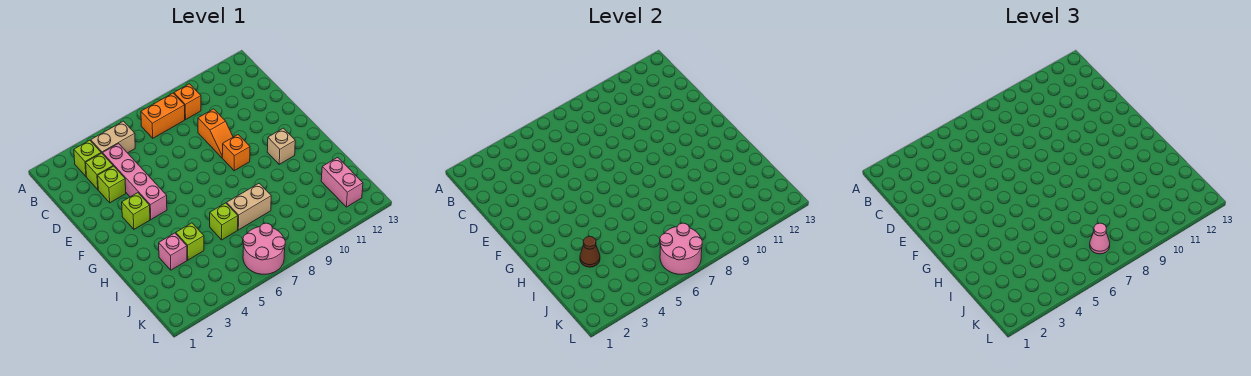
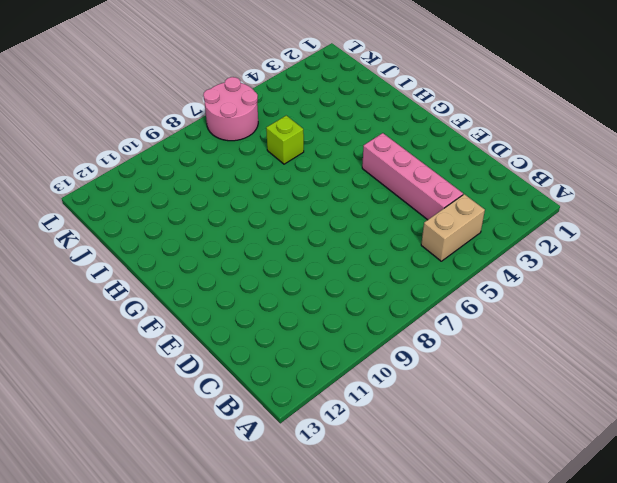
none -> lime brick B3 level 1
none -> orange brick B7:B8 level 1
none -> orange brick B9 level 1

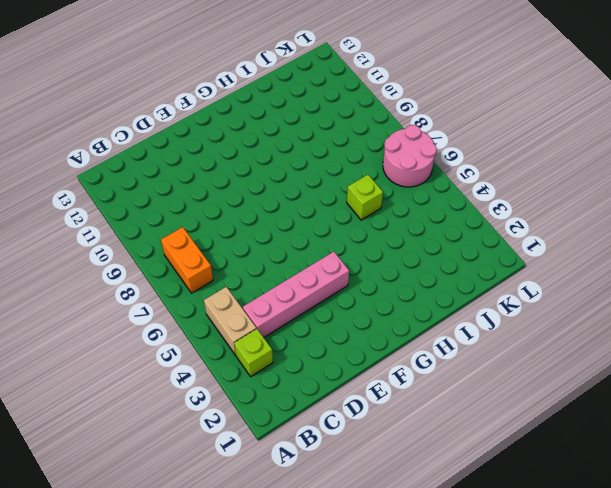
none -> orange brick B9 level 1
none -> lime brick C3 level 1
none -> lime brick D3 level 1

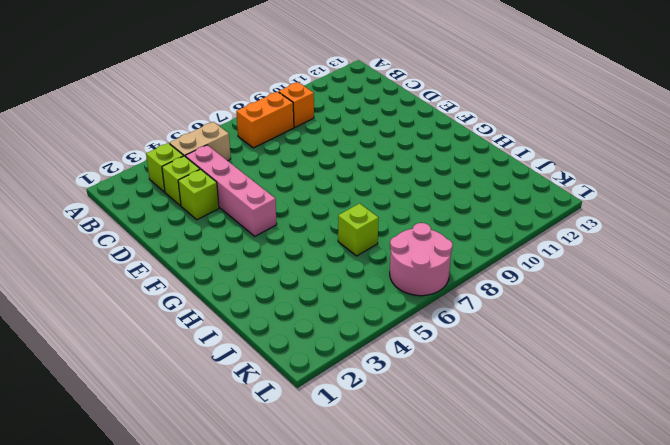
none -> orange slope D9:E9 level 1 top D
none -> lime brick F3 level 1
none -> orange brick F9 level 1

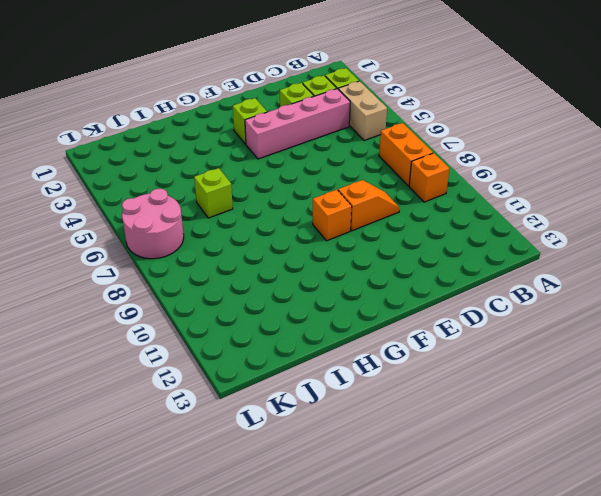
orange slope D9:E9 level 1 top E -> orange slope D9:E9 level 1 top D
none -> tan brick G11 level 1
none -> pink brick I3 level 1
none -> lime brick I4 level 1

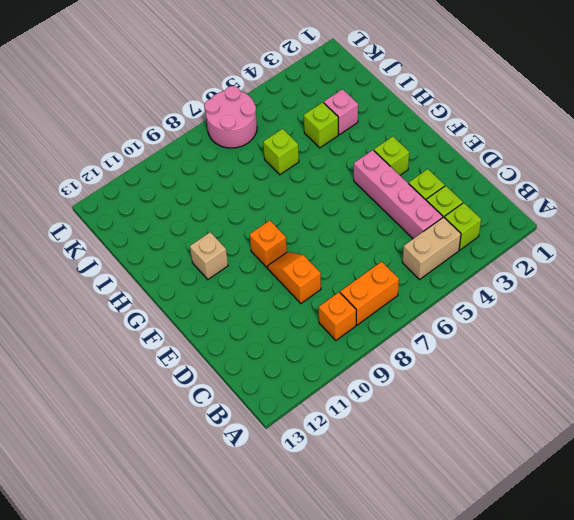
none -> tan brick I7:I8 level 1
none -> pink brick J12:K12 level 1
none -> brown cone I3 level 2

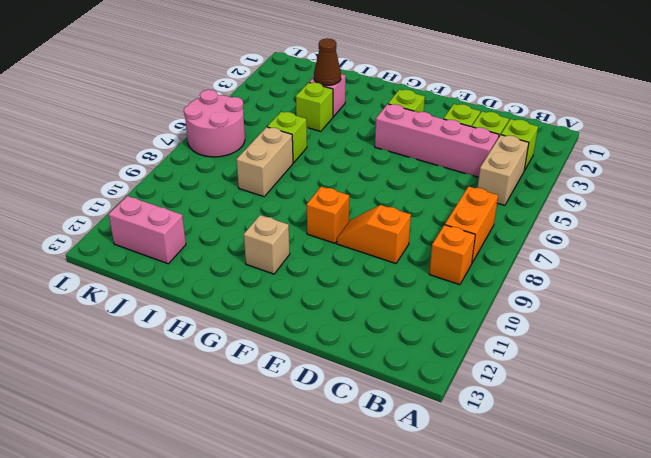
none -> pink round brick K6:L7 level 2
none -> pink cone K7 level 3

